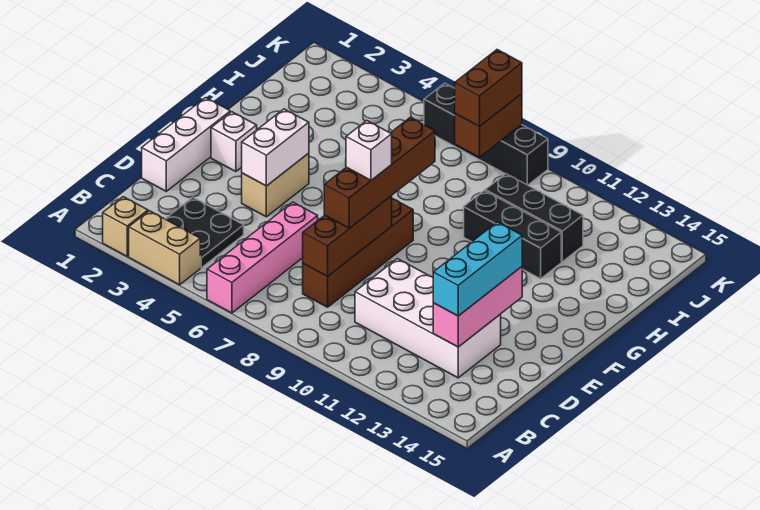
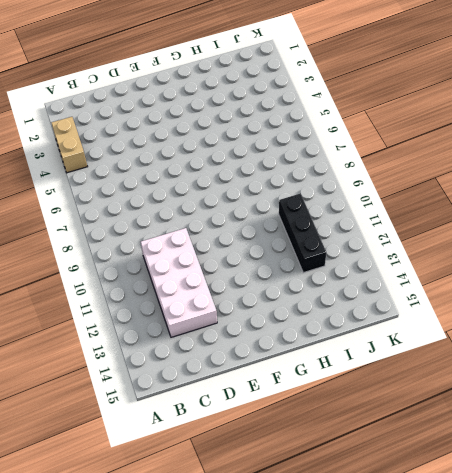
none -> tan brick A2 level 1
none -> pink brick A6:D6 level 1
none -> black plate B3:C4 level 1

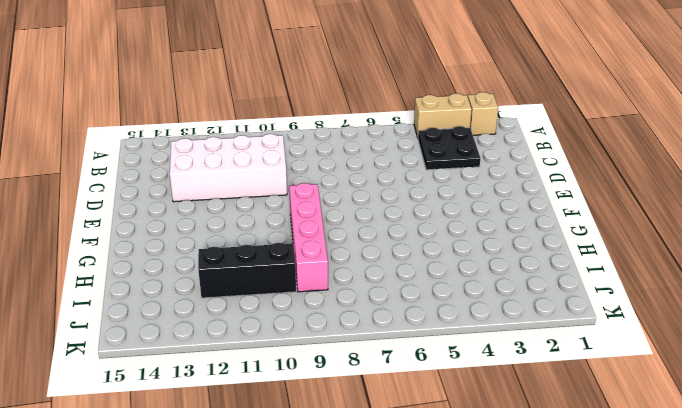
pink brick F9:I9 level 1 -> pink brick A6:D6 level 1
none -> brown brick C8:F8 level 1
none -> white brick D1:F1 level 1
none -> tan brick E4:F4 level 1

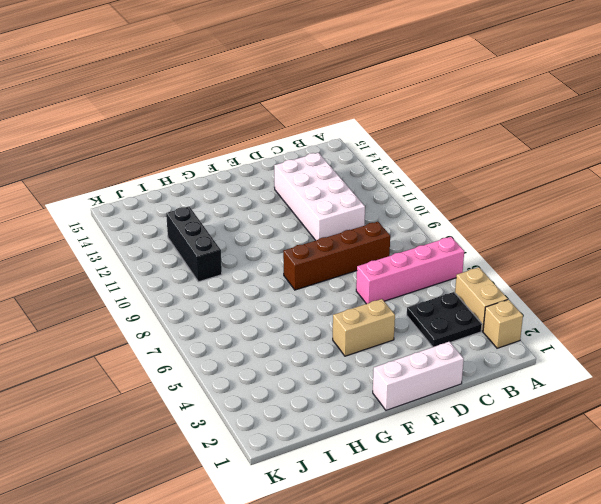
none -> white brick F2 level 1
none -> black brick H10:H12 level 1
none -> black brick K6:K9 level 1

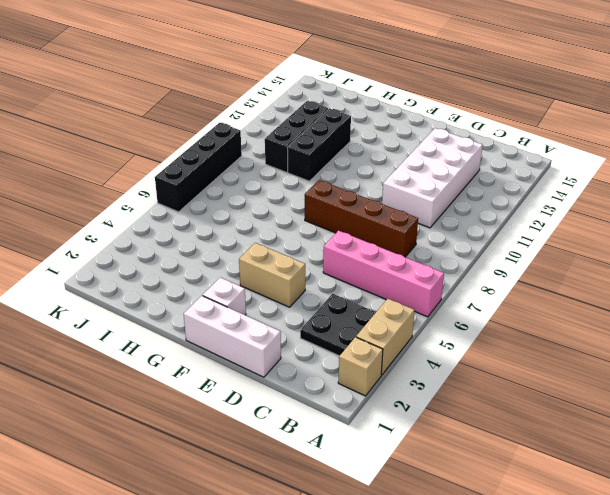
none -> brown brick C8:E8 level 2
none -> pink brick C13:E13 level 2
none -> white brick E4:F4 level 2

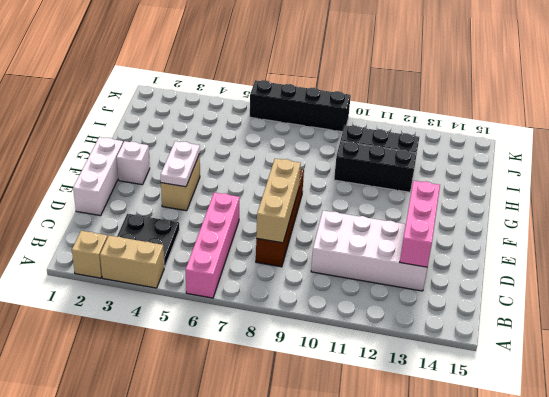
tan brick C8:E8 level 2 -> brown brick C8:E8 level 2
white plate E4:F4 level 2 -> white brick E4:F4 level 2
none -> brown brick J8:K8 level 2
none -> cyan brick C13:E13 level 3
none -> brown brick D8:G8 level 3

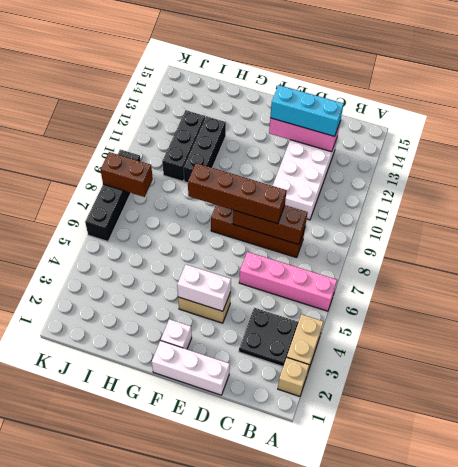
none -> brown brick J8:K8 level 3
none -> white brick E8 level 4

